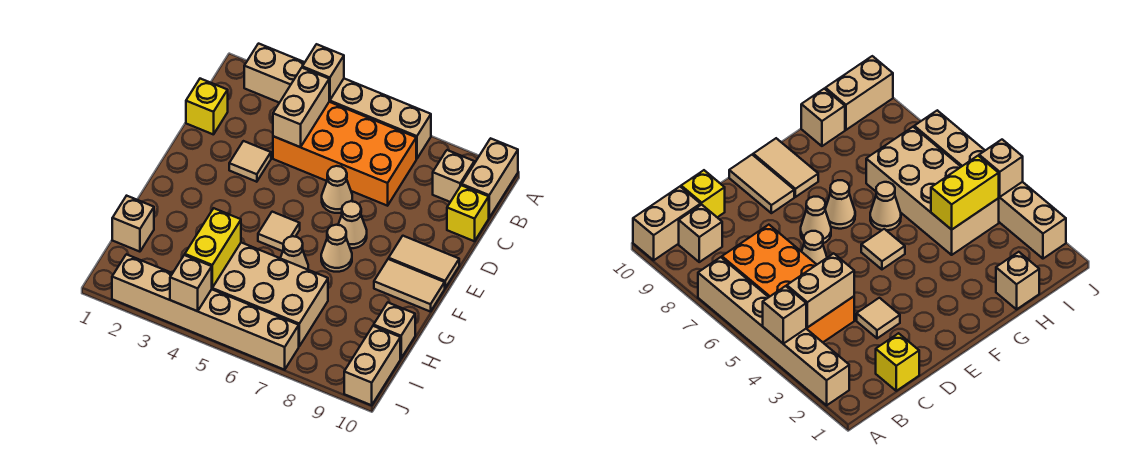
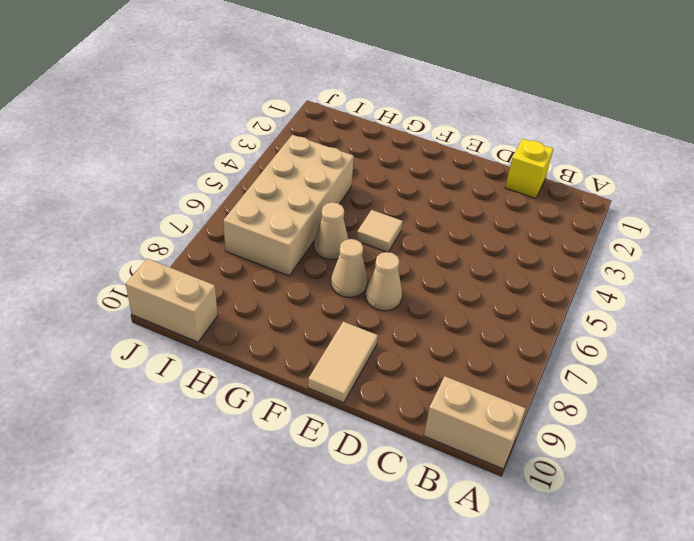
none -> tan brick A2:A7 level 1
none -> orange brick B4:C7 level 1
none -> tan brick B9 level 1

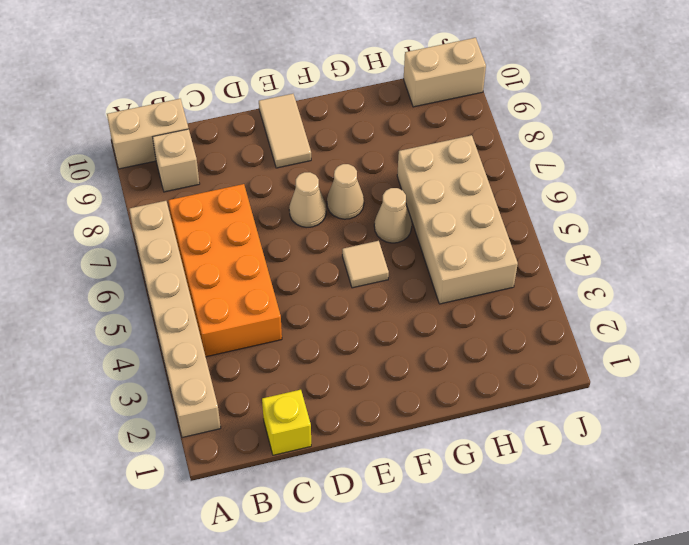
none -> yellow brick C10 level 1
none -> tan tile D3 level 1
none -> tan cone D6 level 1

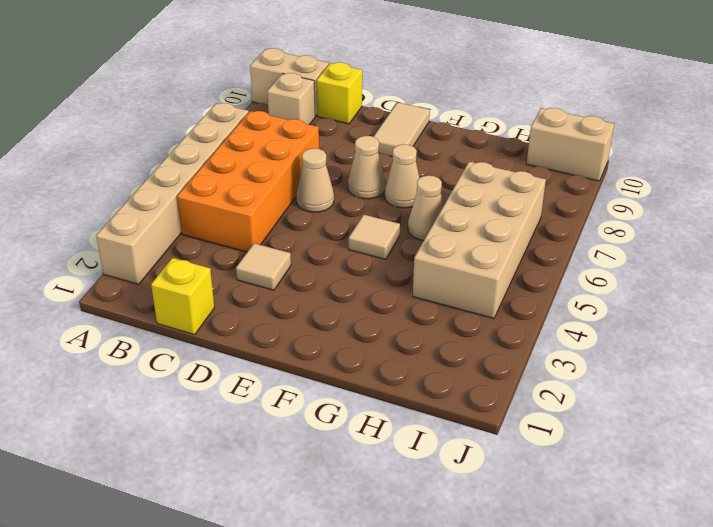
none -> tan tile F9:F10 level 1
none -> tan brick H1 level 1
none -> tan brick H10 level 1

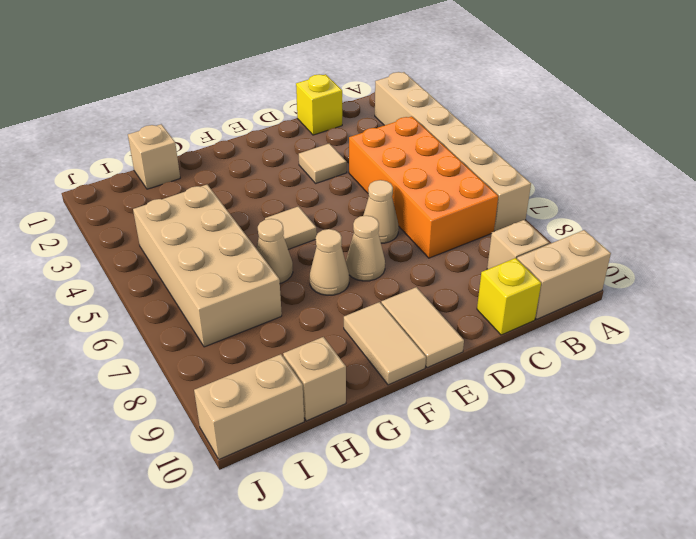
none -> tan brick J2:J7 level 1
none -> tan brick A4 level 2
none -> tan brick B4:C4 level 2

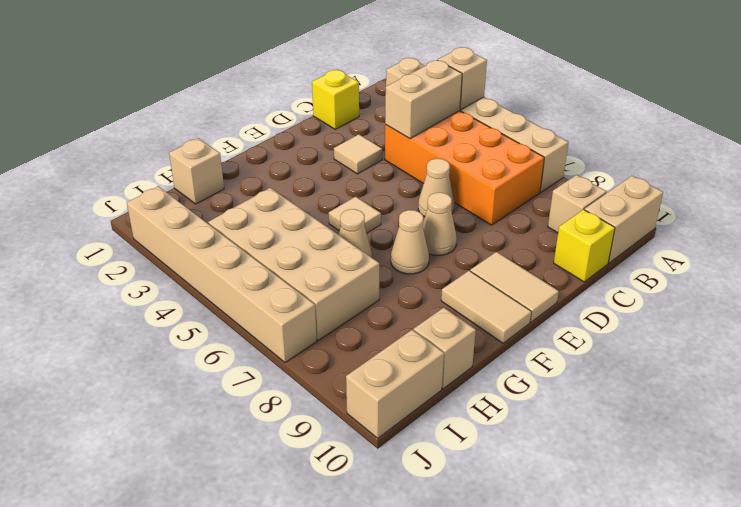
none -> yellow brick H4:I4 level 2
none -> tan brick J4 level 2

